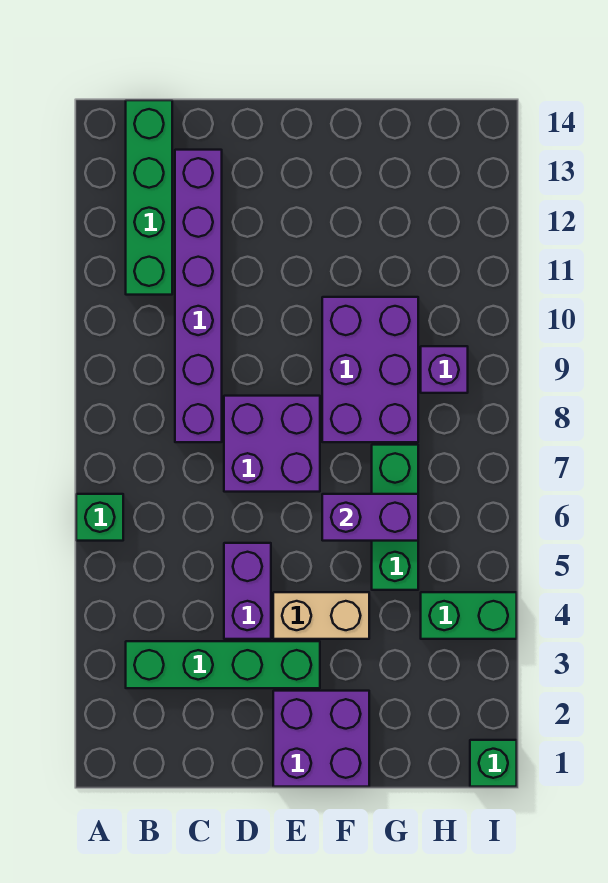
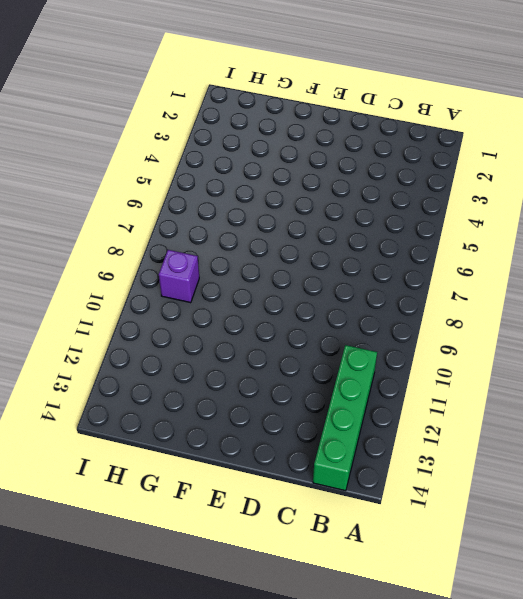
none -> green brick A6 level 1
none -> green brick B3:E3 level 1
none -> purple brick C8:C13 level 1

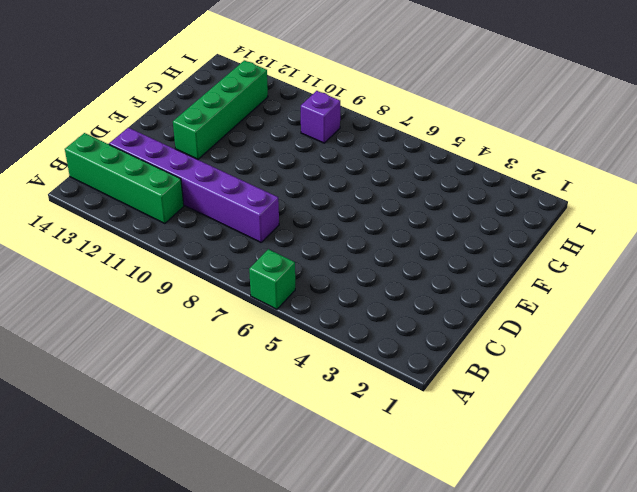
green brick E12:H12 level 1 -> green brick B3:E3 level 1
none -> purple brick D4:D5 level 1
none -> purple brick D7:E8 level 1
none -> purple brick E1:F2 level 1

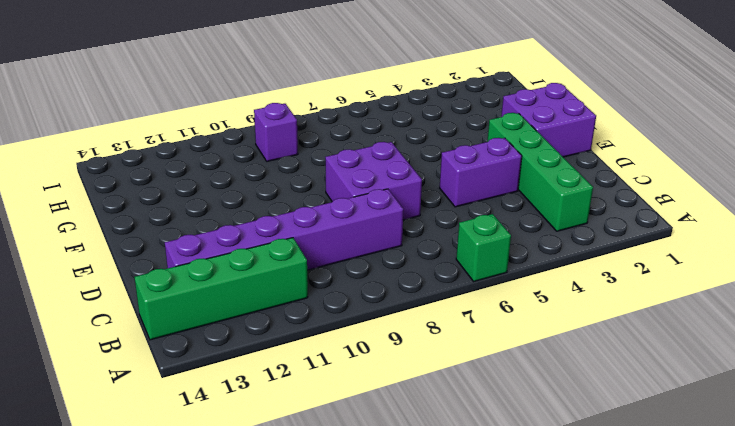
none -> tan brick E4:F4 level 1
none -> purple brick F8:G10 level 1
none -> green brick G5:G7 level 1

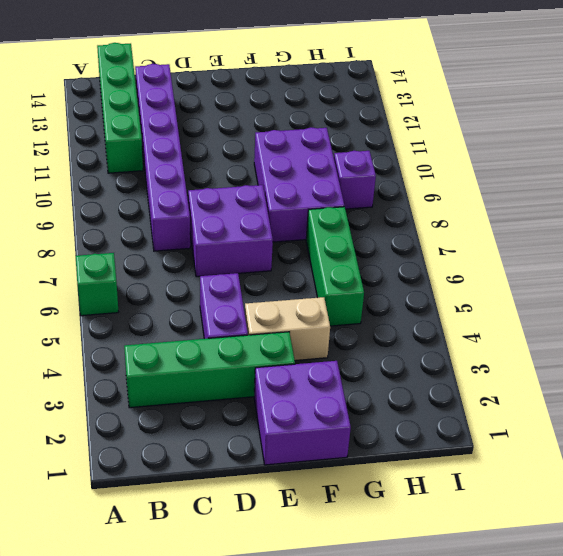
none -> green brick H4:I4 level 1
none -> green brick I1 level 1
none -> purple brick F6:G6 level 2

